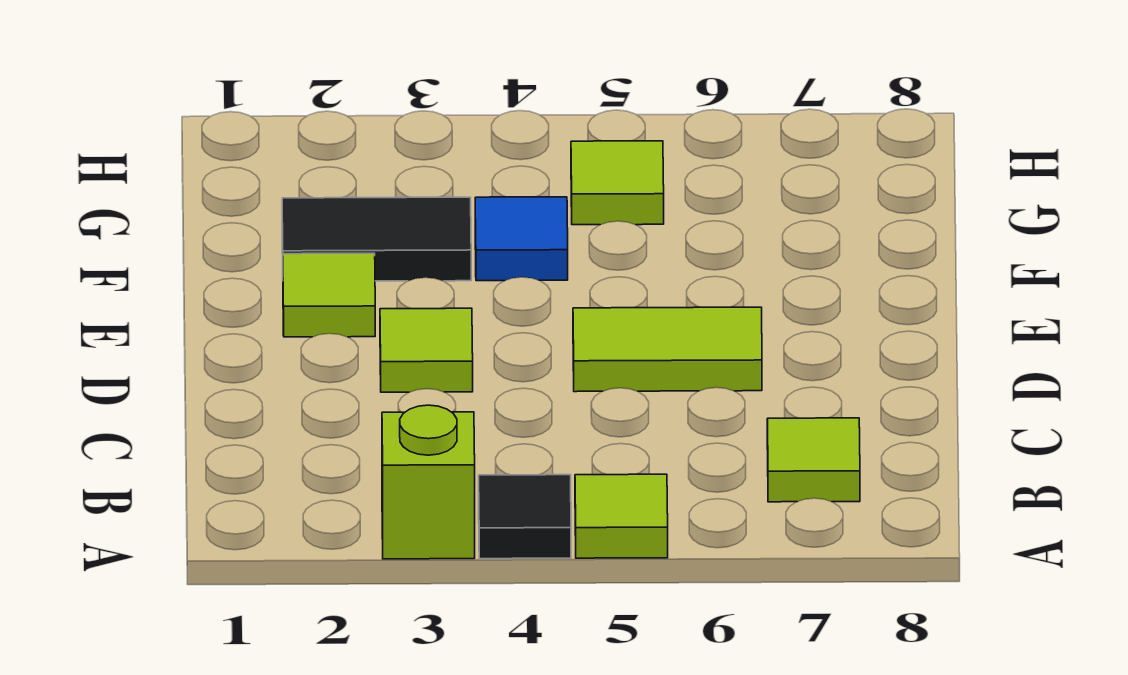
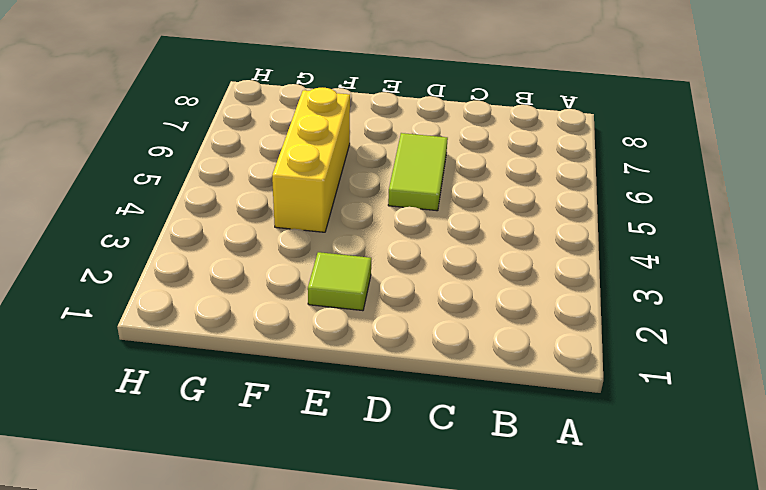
yellow brick F4:F6 level 1 -> blue tile F4 level 1
none -> lime brick A3 level 1
none -> black tile A4 level 1

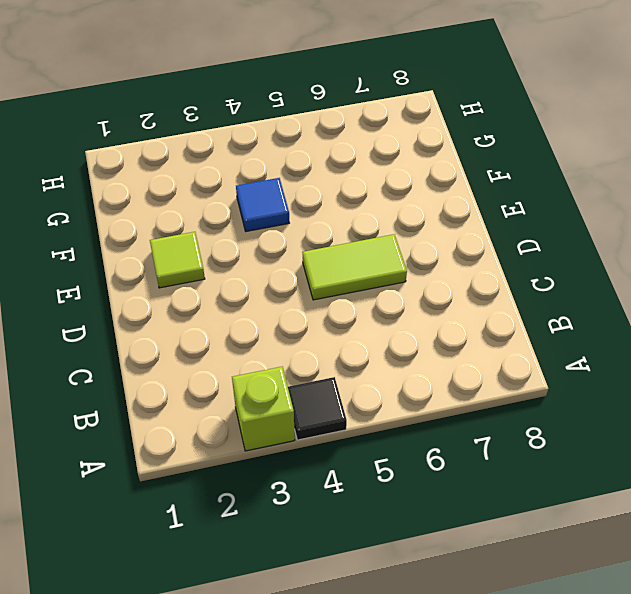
none -> lime tile A5 level 1
none -> lime tile B7 level 1

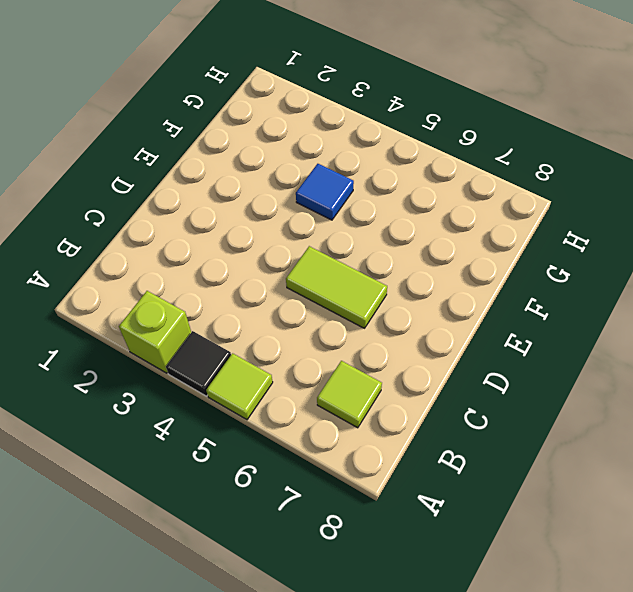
none -> lime tile D3 level 1
none -> lime tile E2 level 1

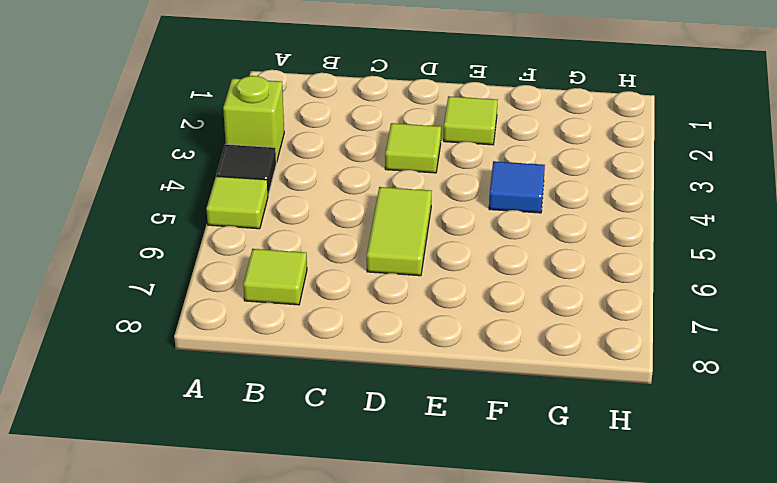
none -> black tile F2:F3 level 1
none -> lime tile G5 level 1

